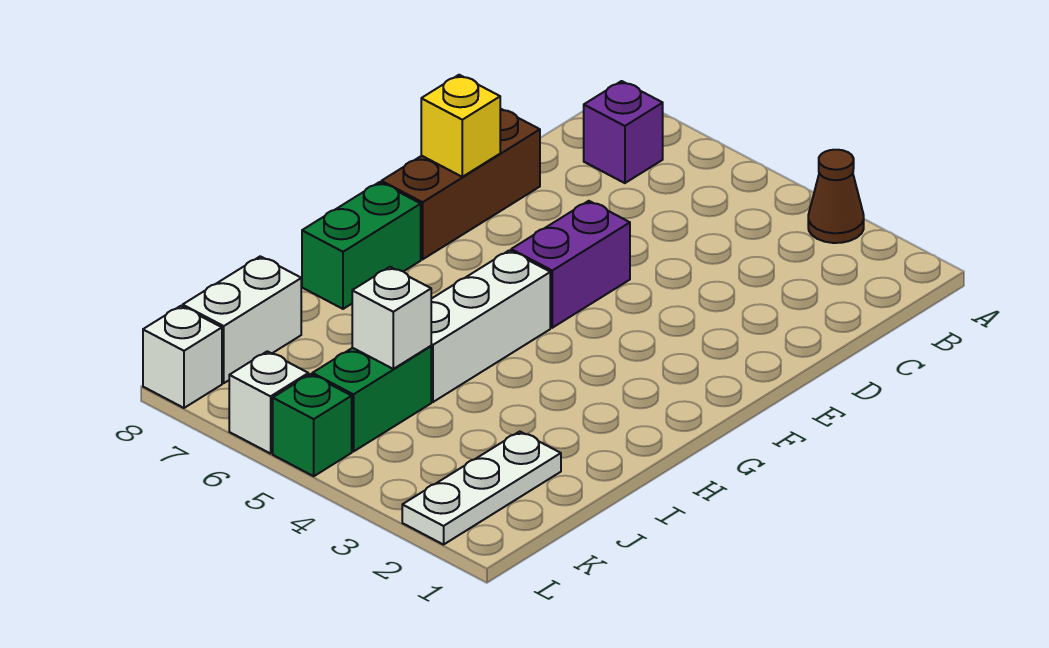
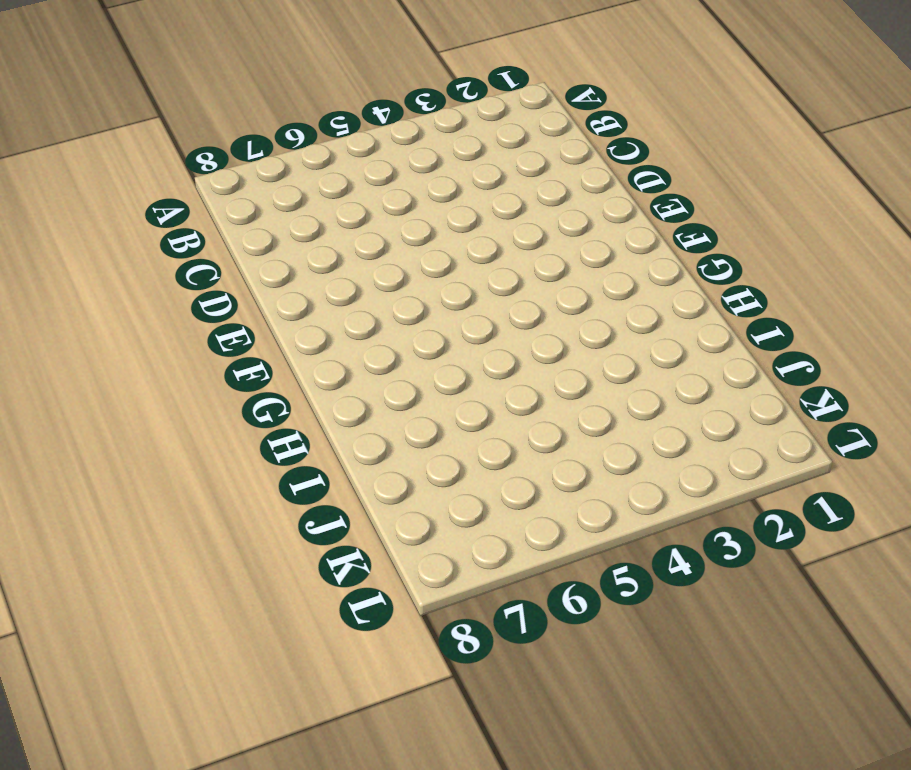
none -> brown cone A3 level 1
none -> purple brick B7 level 1
none -> brown brick D8:F8 level 1

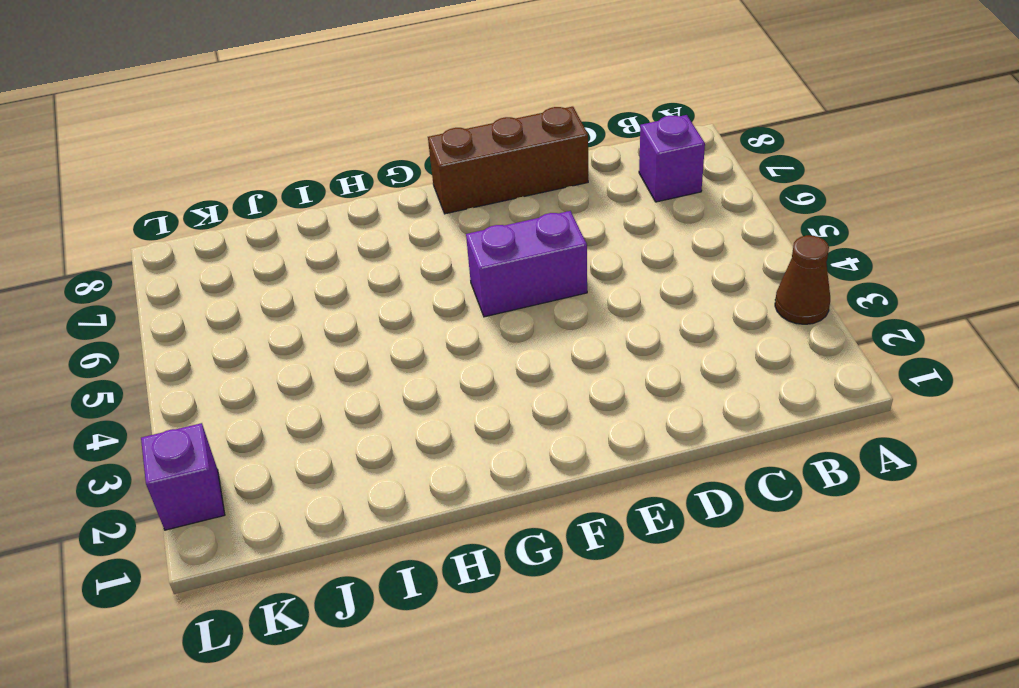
purple brick L2 level 1 -> white plate J2:L2 level 1
none -> white brick G5:I5 level 1
none -> green brick G8:H8 level 1
none -> green brick J5:K5 level 1

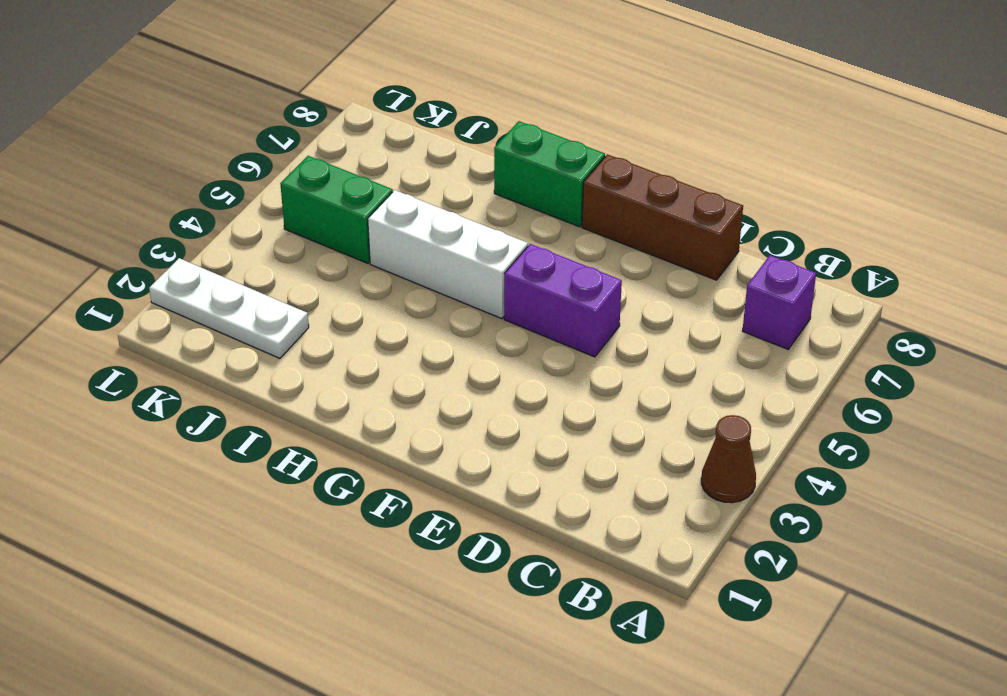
none -> white brick J8:K8 level 1
none -> green brick L5 level 1
none -> white brick L6 level 1

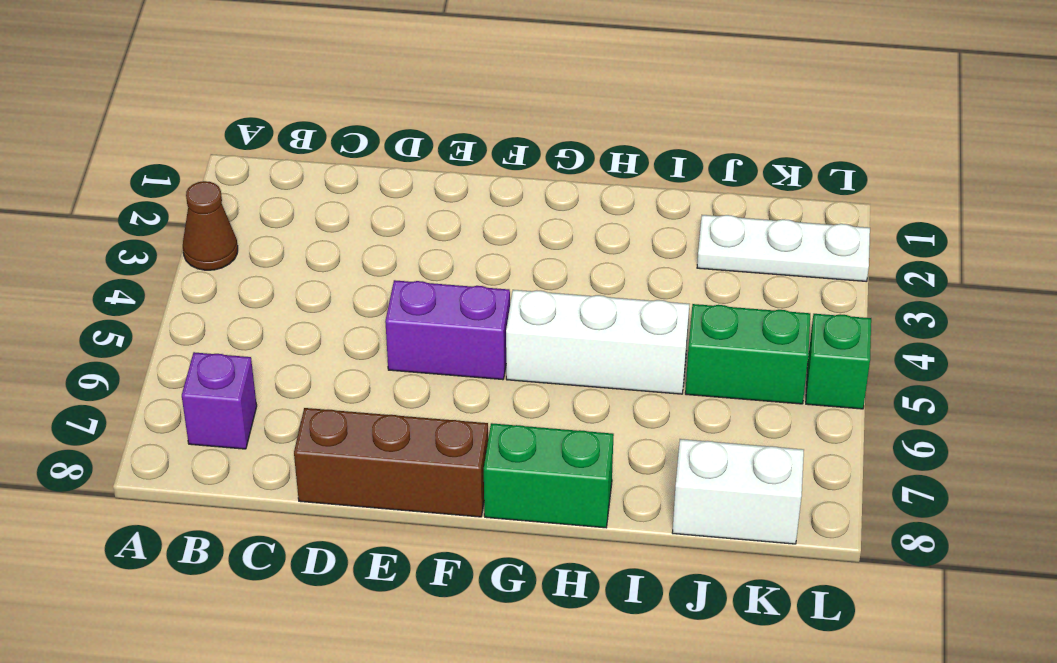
none -> white brick L6 level 1
none -> white brick L8 level 1
none -> yellow brick E8 level 2

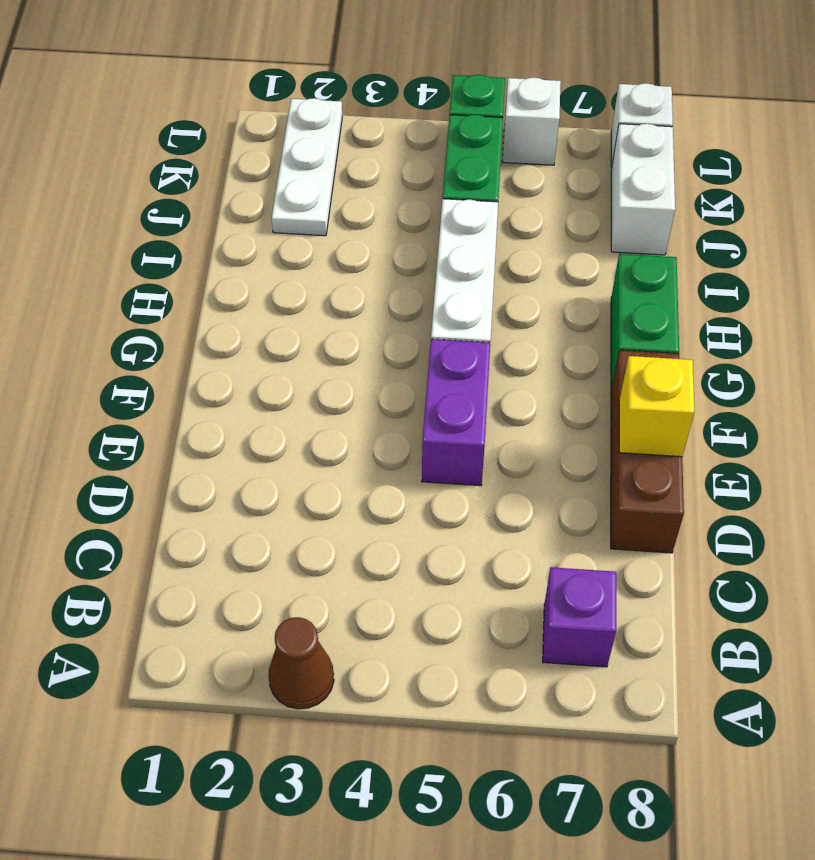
none -> white brick J5 level 2

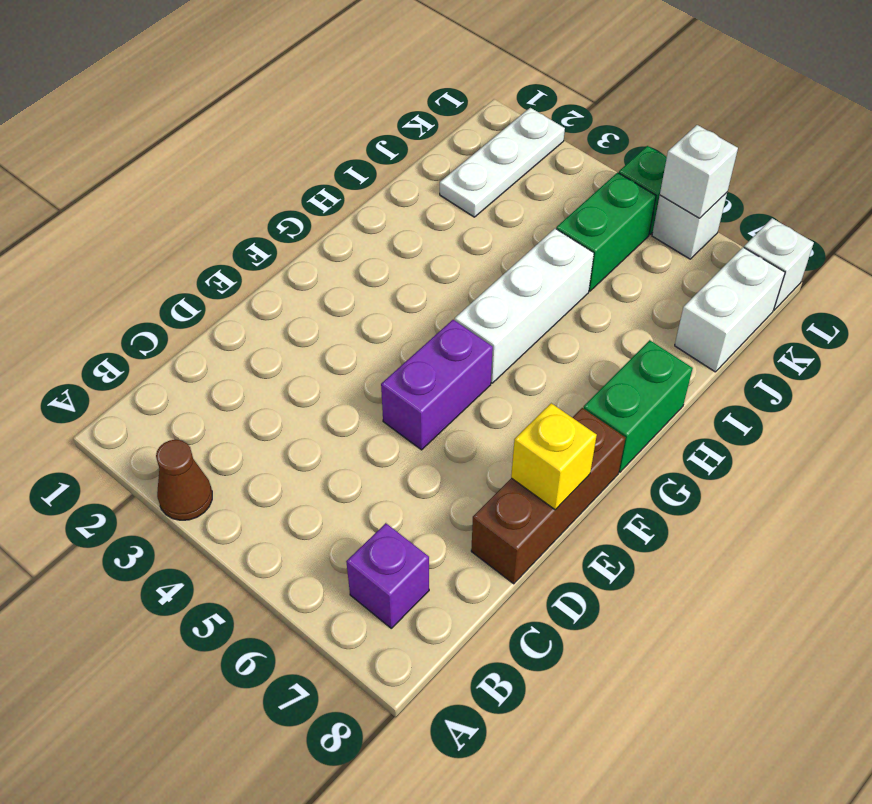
white brick L6 level 2 -> white brick J5 level 2

